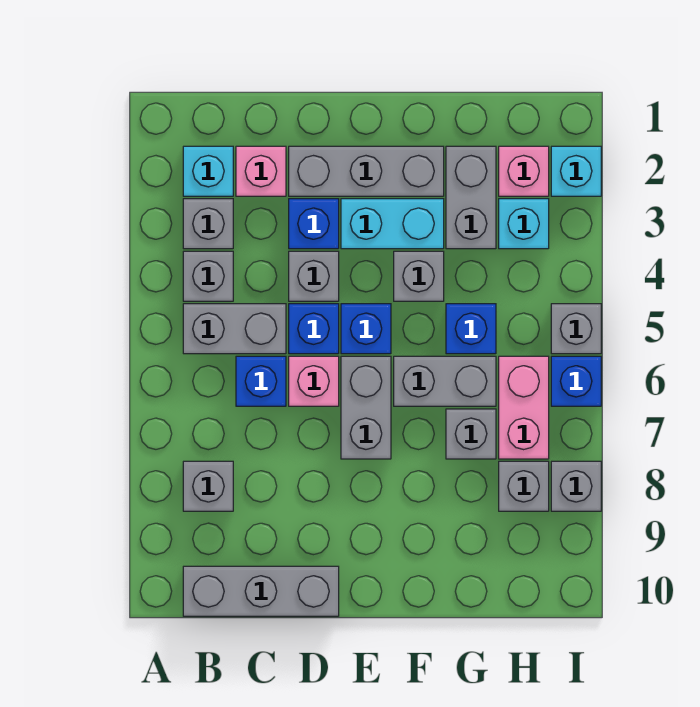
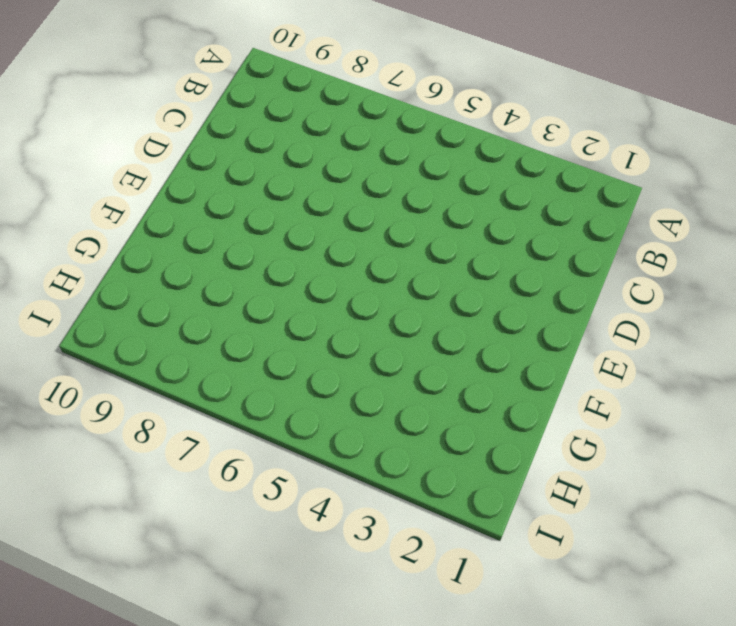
none -> cyan brick B2 level 1
none -> grey brick B3 level 1
none -> grey brick B4 level 1

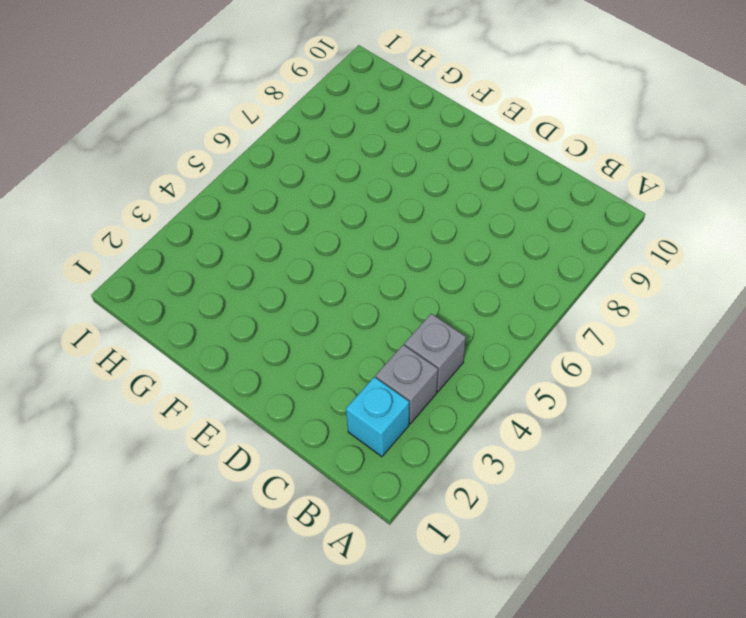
none -> grey brick B5:C5 level 1
none -> grey brick B8 level 1
none -> grey brick B10:D10 level 1

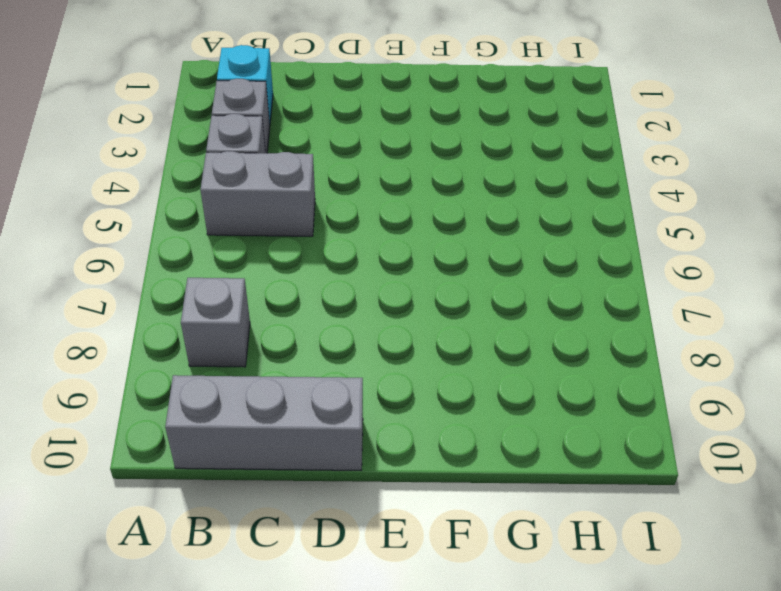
none -> pink brick C2 level 1
none -> blue brick C6 level 1
none -> grey brick D2:F2 level 1

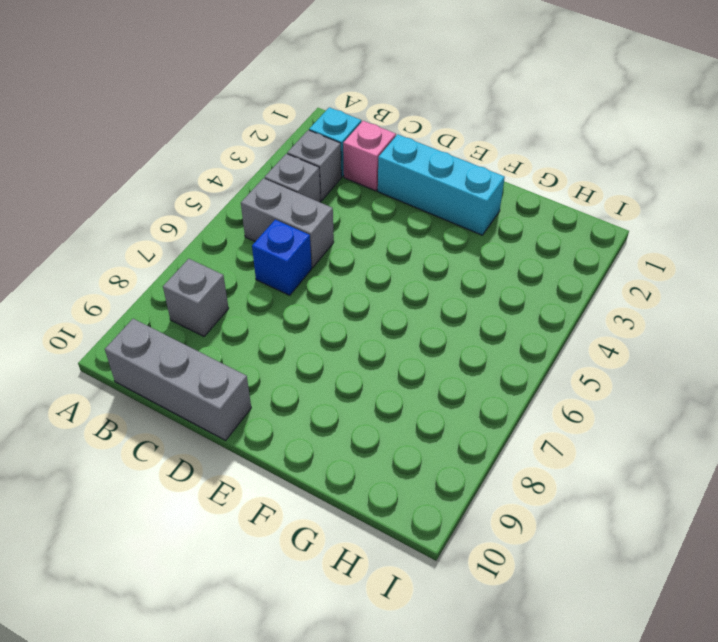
cyan brick D2:F2 level 1 -> grey brick D2:F2 level 1
none -> blue brick D3 level 1
none -> grey brick D4 level 1
none -> blue brick D5 level 1

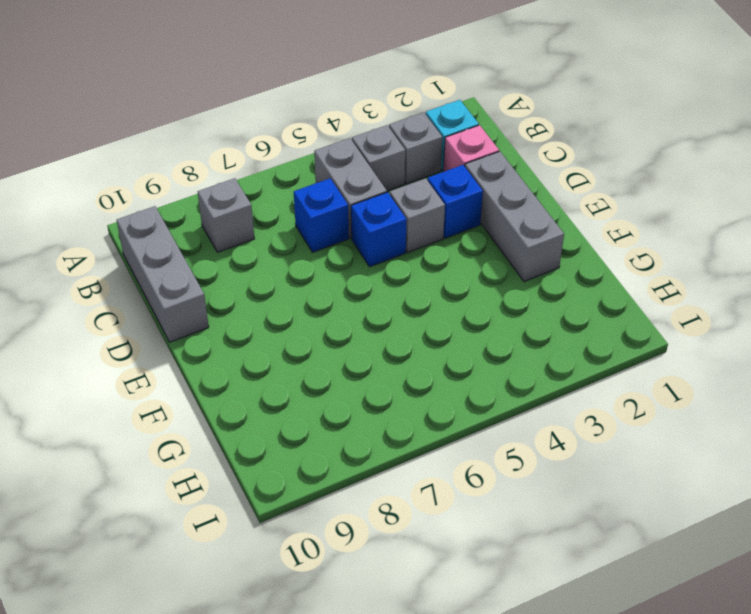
none -> pink brick D6 level 1
none -> cyan brick E3:F3 level 1
none -> blue brick E5 level 1

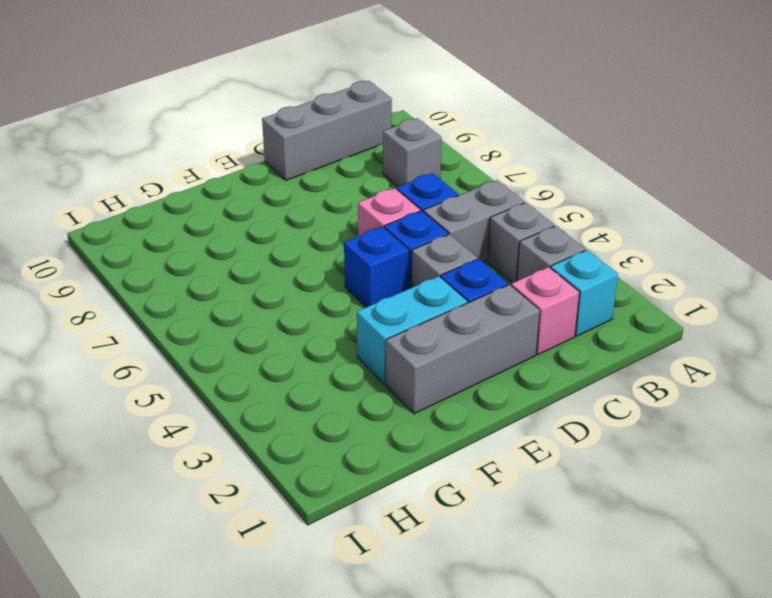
none -> grey brick E6:E7 level 1
none -> grey brick F4 level 1
none -> grey brick F6:G6 level 1

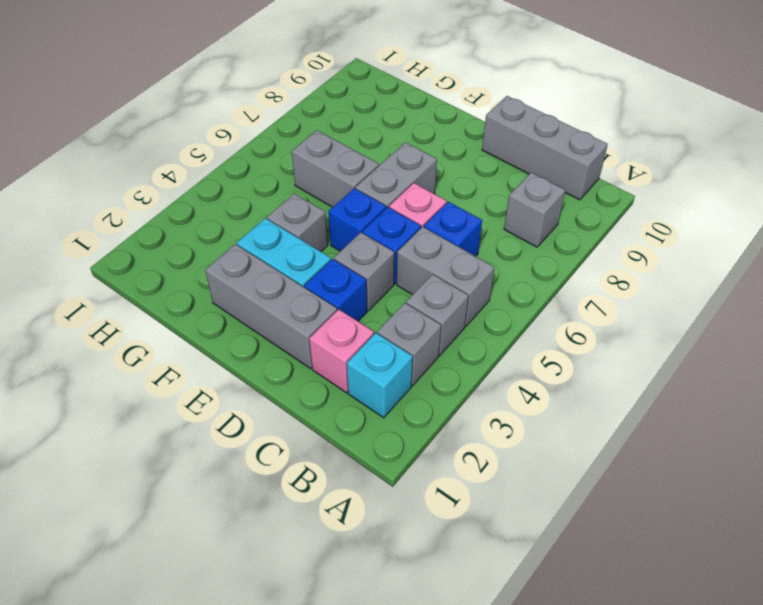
none -> grey brick G2:G3 level 1
none -> blue brick G5 level 1
none -> grey brick G7 level 1

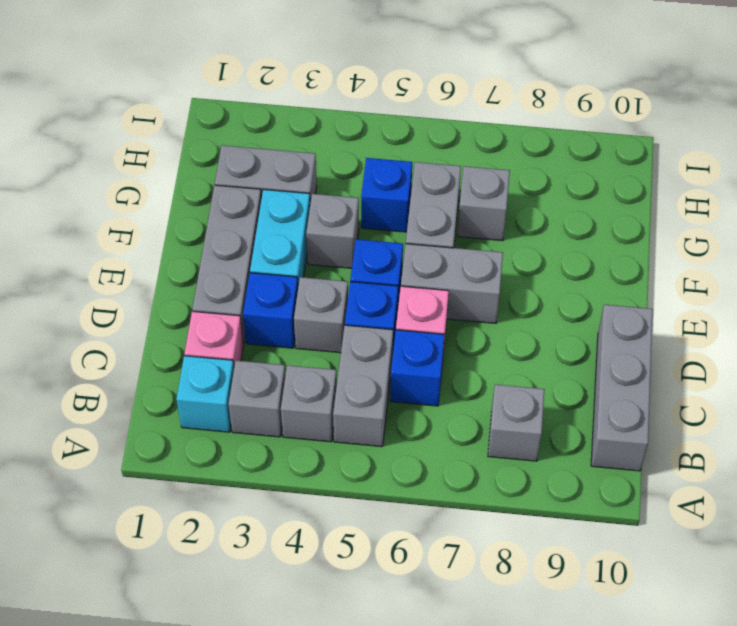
none -> pink brick H2 level 1
none -> cyan brick H3 level 1
none -> pink brick H6:H7 level 1

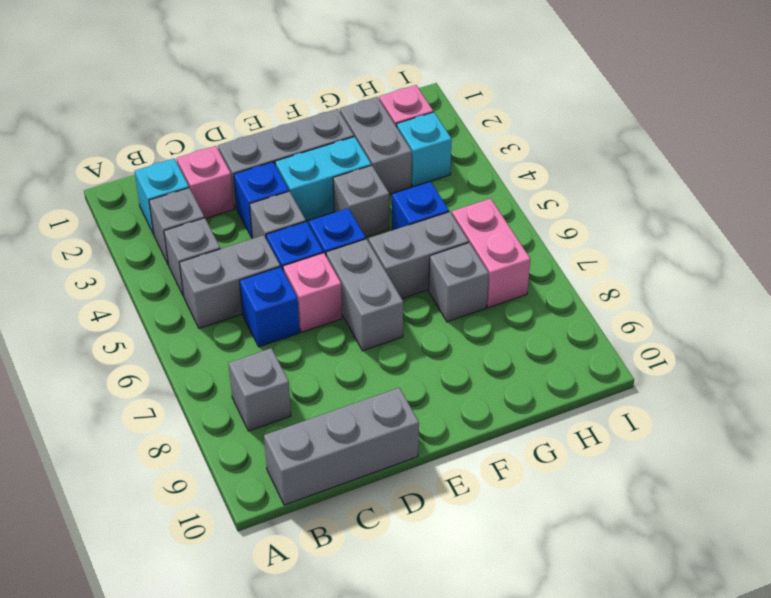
none -> grey brick H8 level 1
none -> cyan brick I2 level 1
none -> grey brick I5 level 1

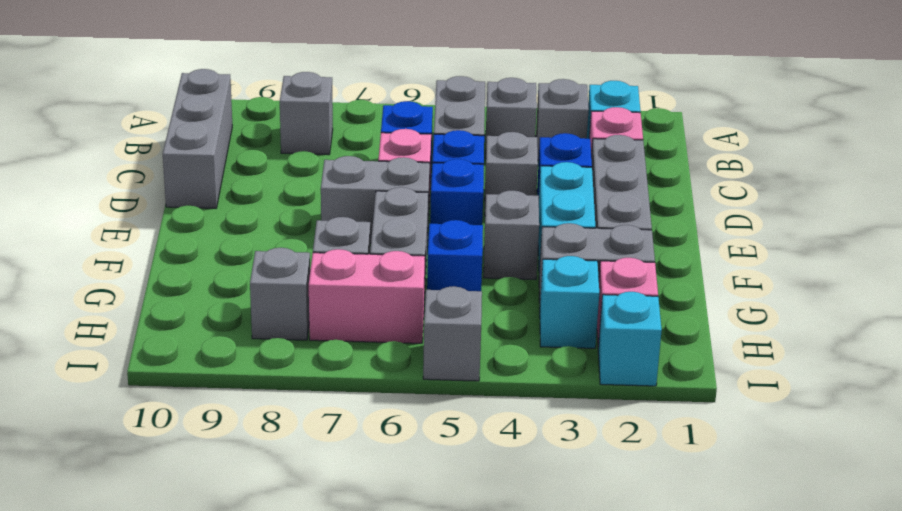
none -> blue brick I6 level 1
none -> grey brick I8 level 1

